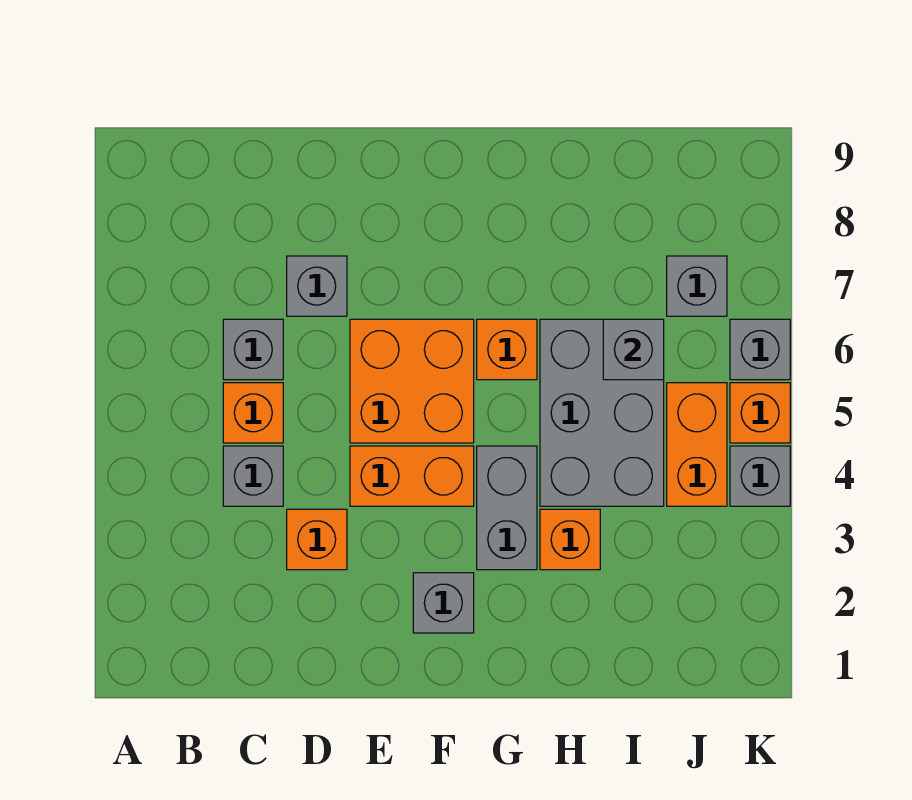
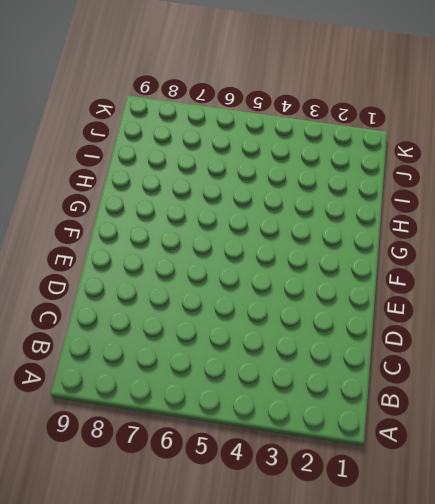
none -> grey brick C4 level 1
none -> orange brick C5 level 1
none -> grey brick C6 level 1

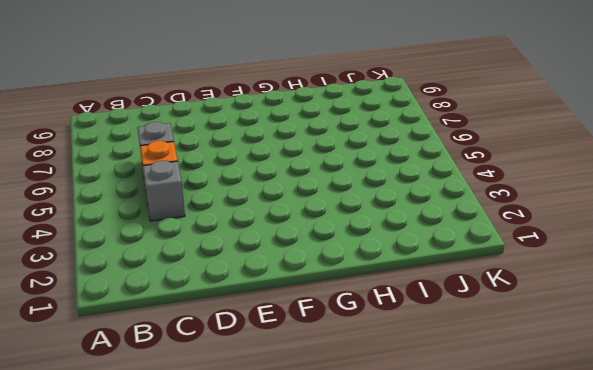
none -> orange brick D3 level 1
none -> grey brick D7 level 1
none -> orange brick E4:F4 level 1

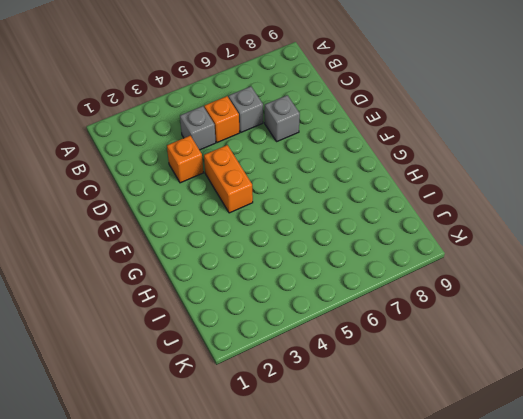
none -> orange brick E5:F6 level 1
none -> grey brick F2 level 1
none -> grey brick G3:G4 level 1

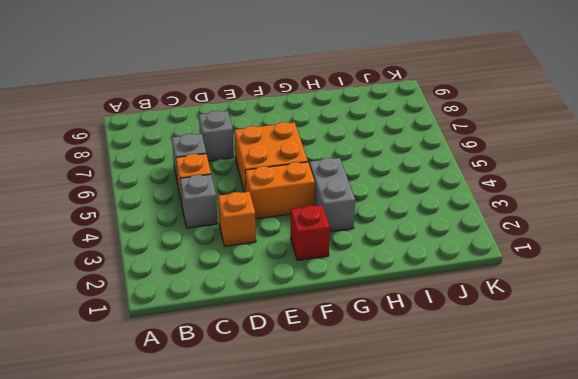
red brick F2 level 1 -> grey brick F2 level 1
none -> orange brick G6 level 1
none -> orange brick H3 level 1
none -> grey brick H4:I6 level 1

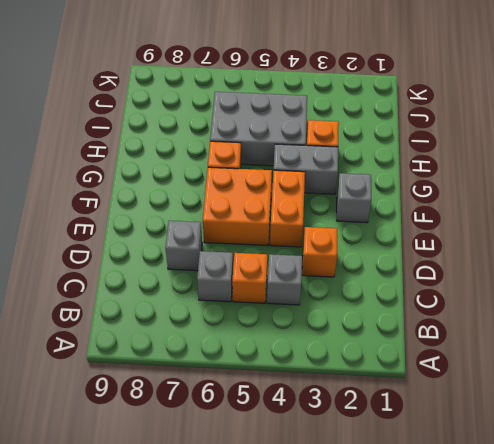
none -> orange brick J4:J5 level 1
none -> grey brick J7 level 1
none -> grey brick K4 level 1

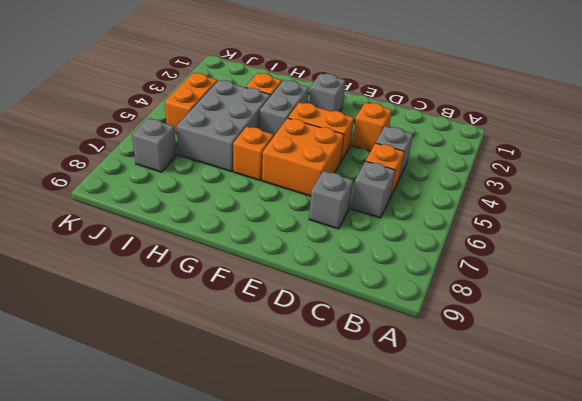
none -> grey brick K4 level 1
none -> orange brick K5 level 1
none -> grey brick K6 level 1

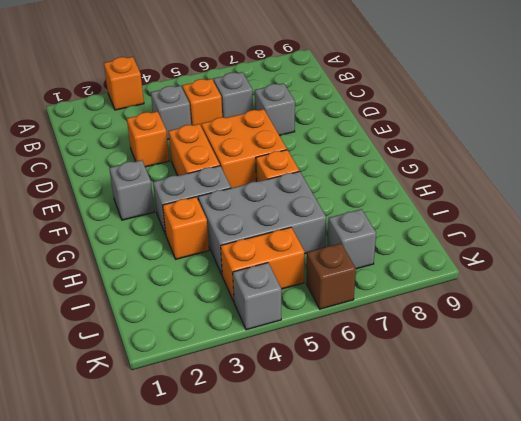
orange brick A3 level 1 -> orange brick K5 level 1
brown brick K6 level 1 -> grey brick K6 level 1
none -> grey brick I6 level 2

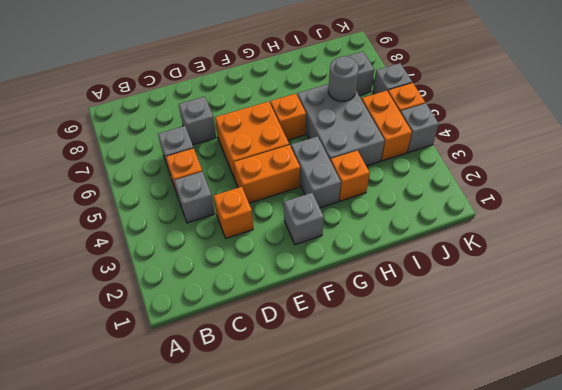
grey round brick I6 level 2 -> grey brick I6 level 2

